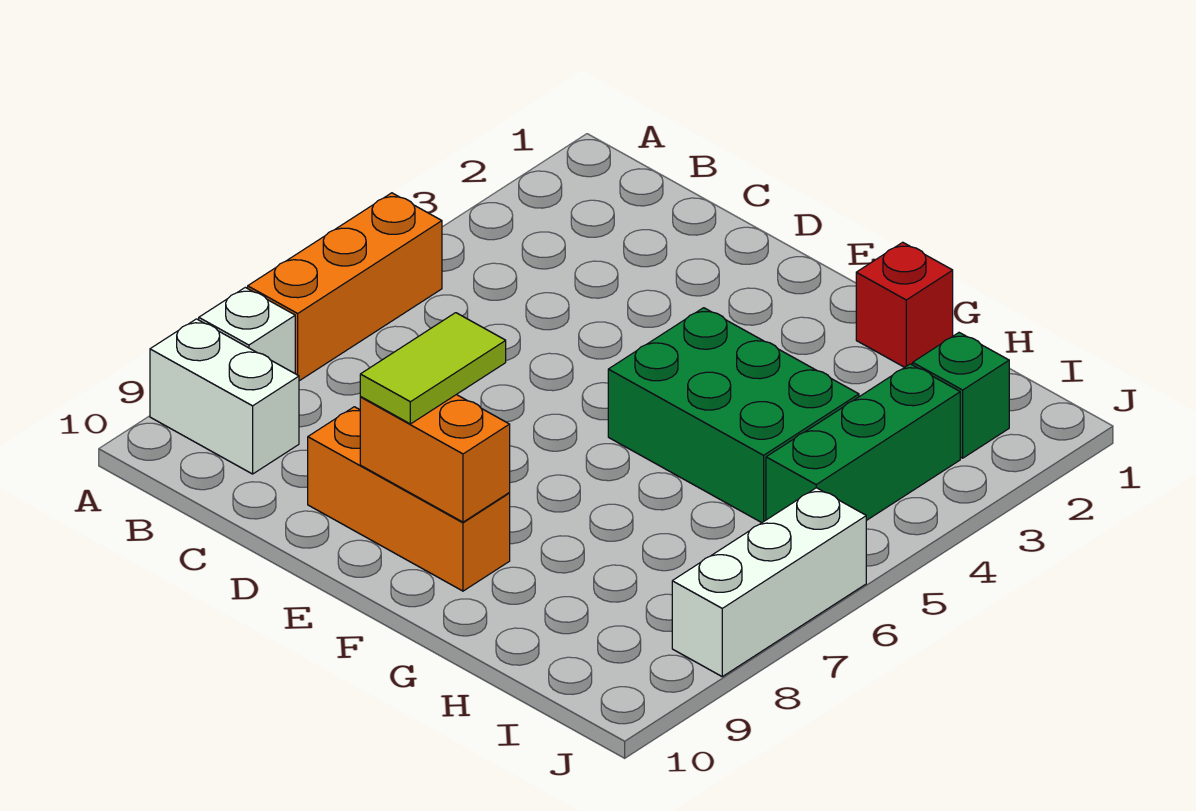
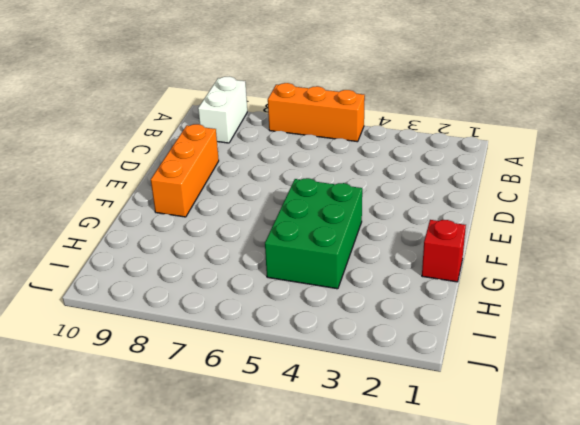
none -> white brick A8 level 1
none -> green brick I2 level 1

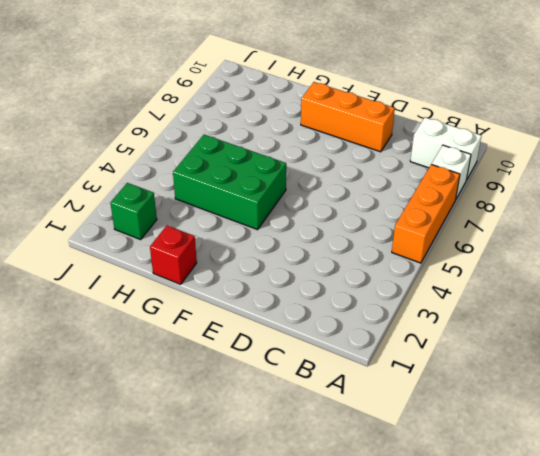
none -> green brick I3:I5 level 1
none -> white brick J6:J8 level 1

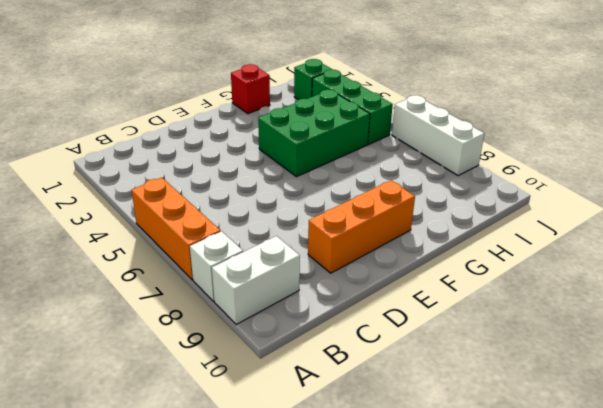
none -> orange brick E9:F9 level 2
none -> lime tile E8:E9 level 3

